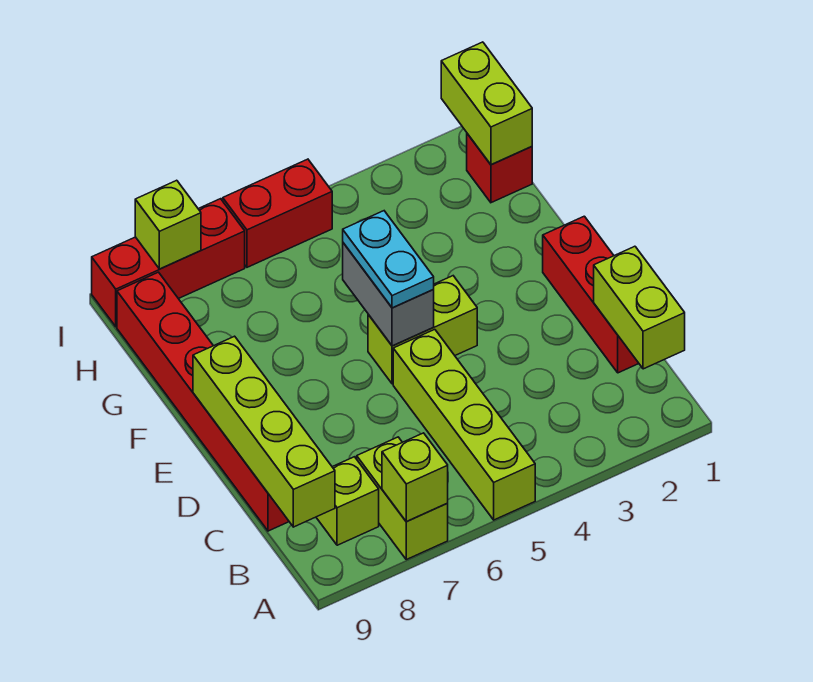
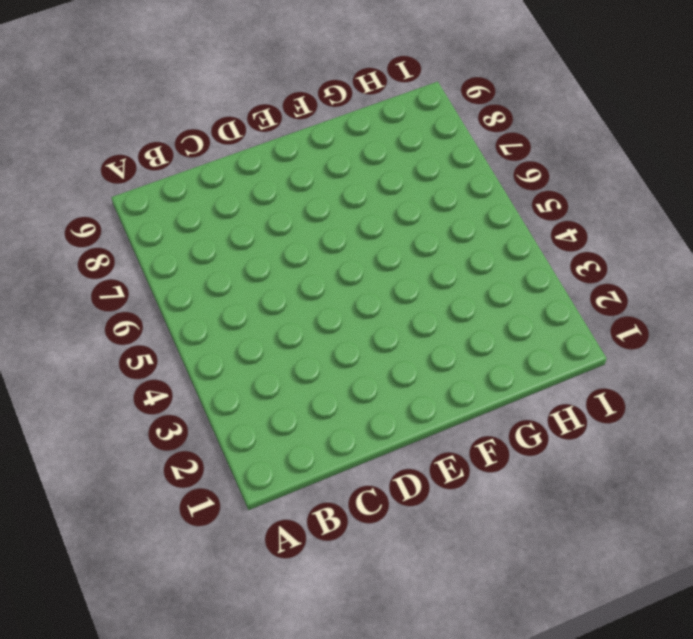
none -> lime brick A5:D5 level 1
none -> lime brick A7:B7 level 1
none -> lime brick B8 level 1

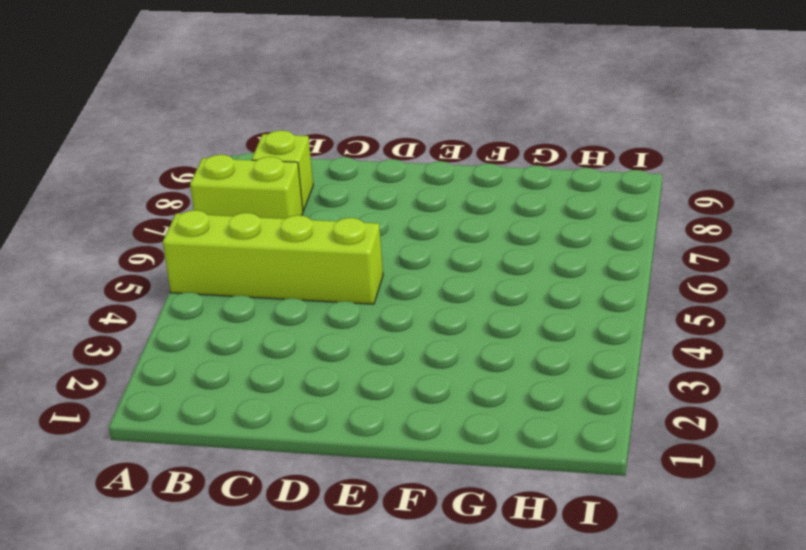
none -> red brick C1:E1 level 1
none -> red brick C9:H9 level 1
none -> lime brick E4:E5 level 1

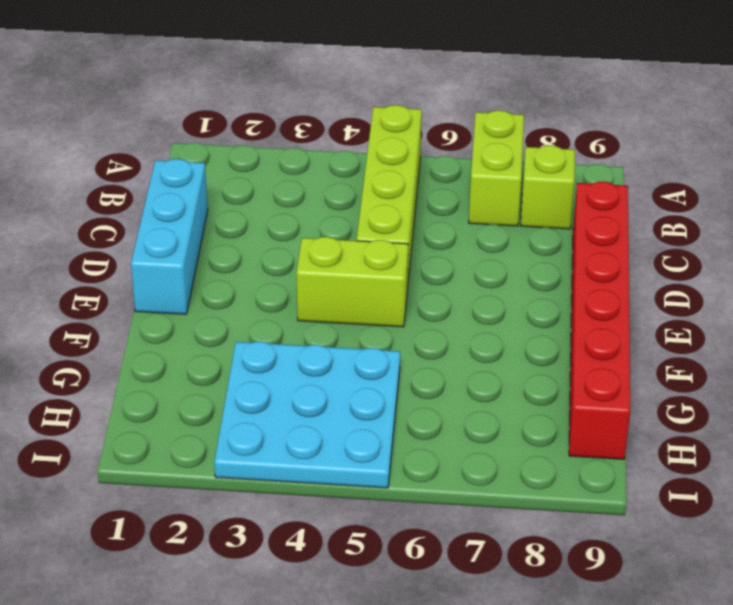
cyan brick C1:E1 level 1 -> red brick C1:E1 level 1
cyan plate G3:I5 level 1 -> red brick I5:I6 level 1
none -> red brick H1 level 1
none -> red brick I7:I9 level 1
none -> lime brick A7 level 2

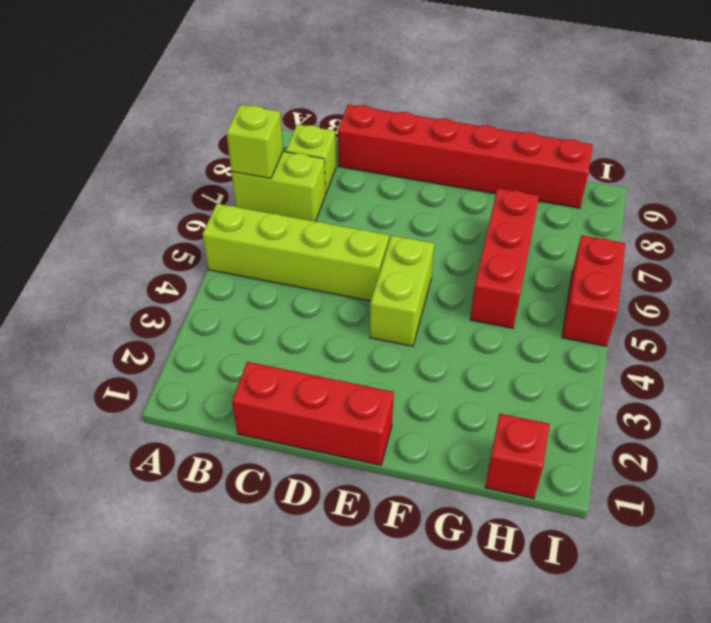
red brick G5:G7 level 1 -> red brick I7:I9 level 1
none -> lime brick B1:C1 level 2
none -> lime brick B9:E9 level 2
none -> grey brick E5:F5 level 2

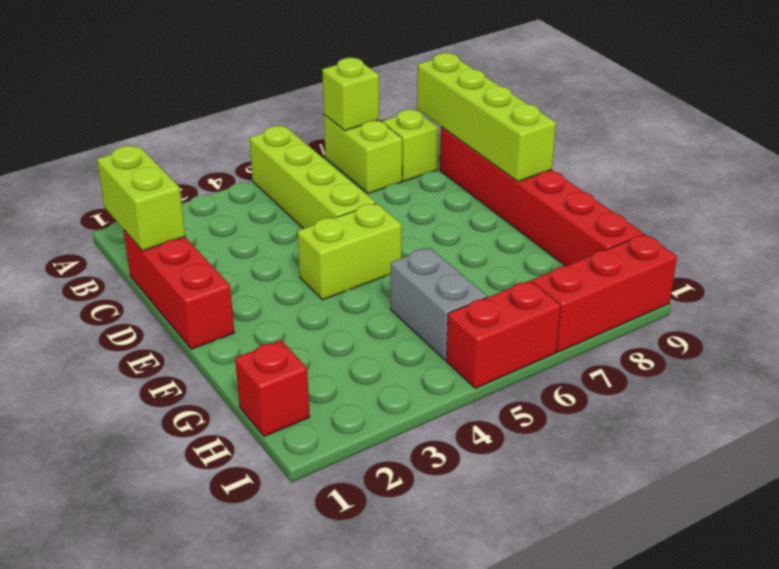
grey brick G5:H5 level 1 -> grey brick E5:F5 level 2
none -> lime brick H1:I1 level 2
none -> lime brick I8 level 2
none -> cyan plate E5:F5 level 3

